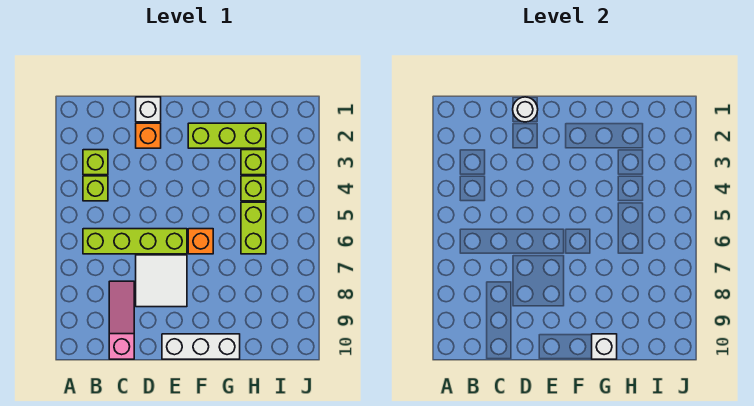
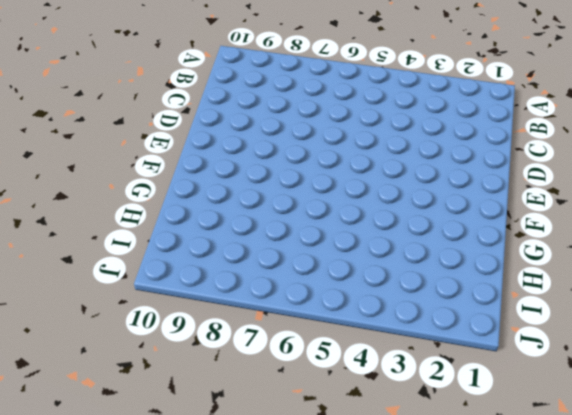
none -> lime brick B3 level 1
none -> lime brick B4 level 1
none -> lime brick B6:E6 level 1

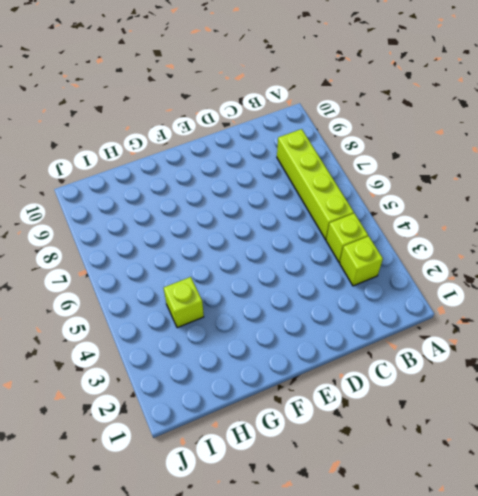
lime brick B5:B8 level 1 -> lime brick B6:E6 level 1
none -> pink slope C8:C10 level 1 top 10
none -> white brick D1 level 1
none -> orange brick D2 level 1

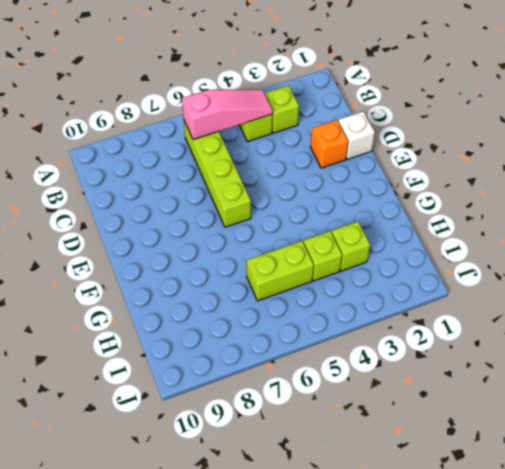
pink slope B4:B6 level 2 top 6 -> pink slope C8:C10 level 1 top 10
none -> white tile D7:E8 level 1
none -> white brick E10:G10 level 1
none -> lime brick F2:H2 level 1

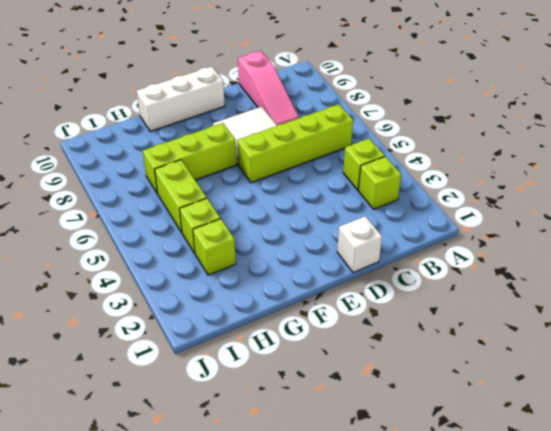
lime brick F7:H7 level 1 -> lime brick F2:H2 level 1
none -> orange brick D2 level 1
none -> orange brick F6 level 1
none -> white round brick D1 level 2

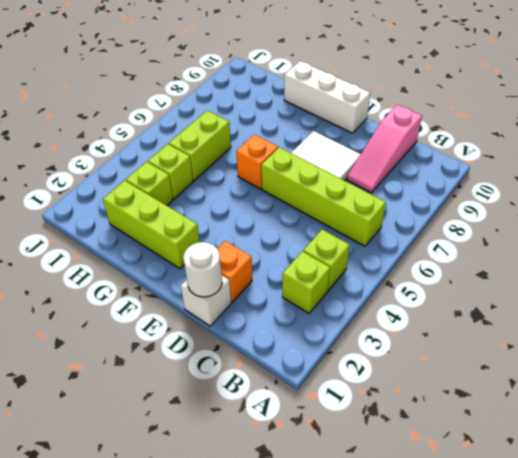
none -> white brick G10 level 2

